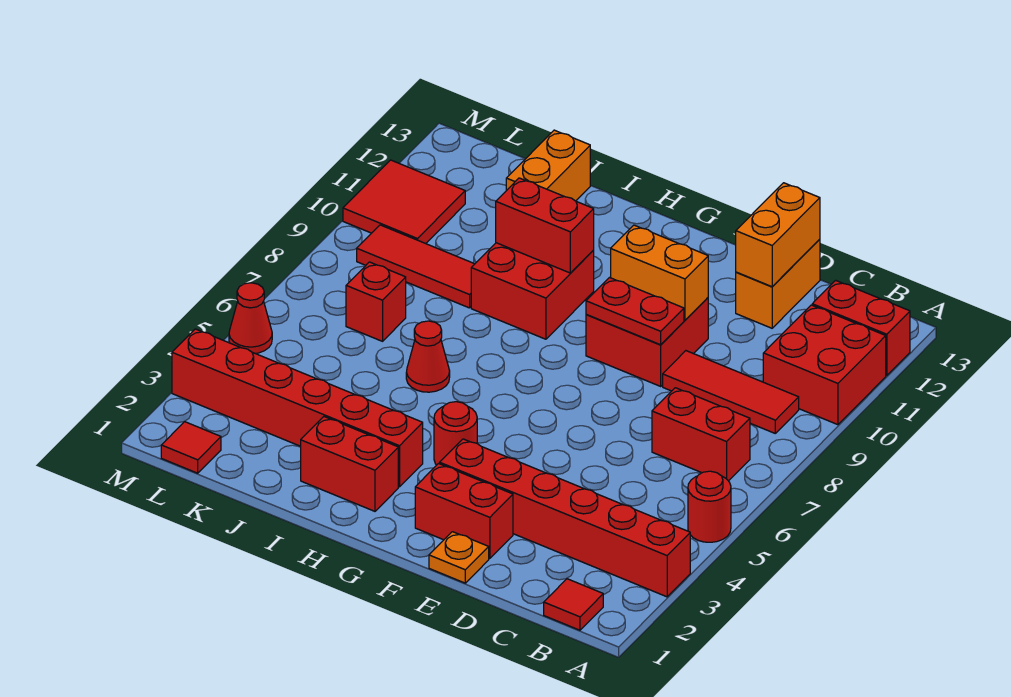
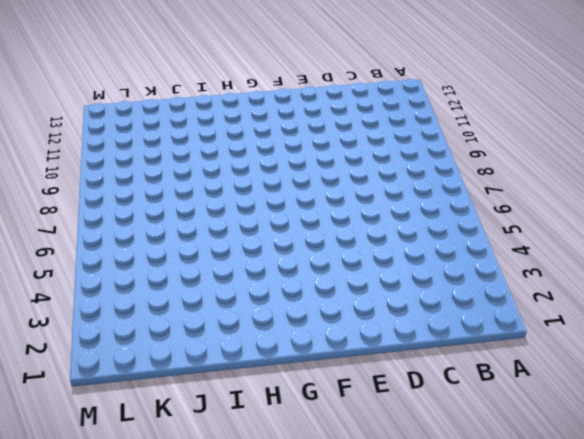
none -> red brick A3:F3 level 1
none -> red round brick A5 level 1
none -> red brick A10:B11 level 1

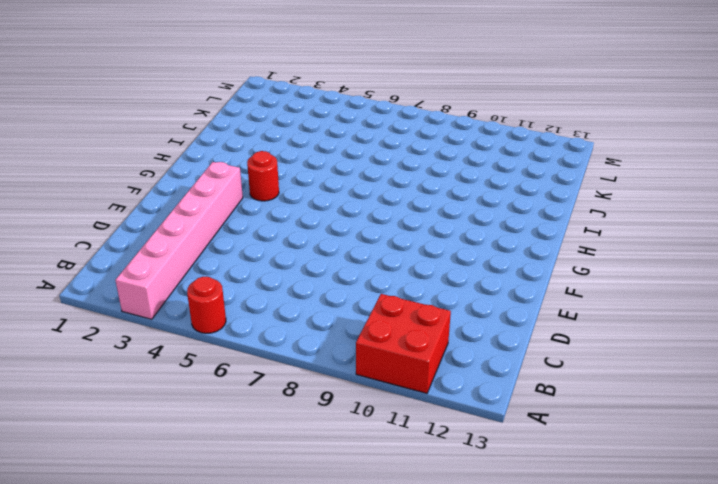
pink brick A3:F3 level 1 -> red brick A3:F3 level 1
none -> red brick A12:B12 level 1
none -> red tile B1 level 1
none -> red brick B7:C7 level 1

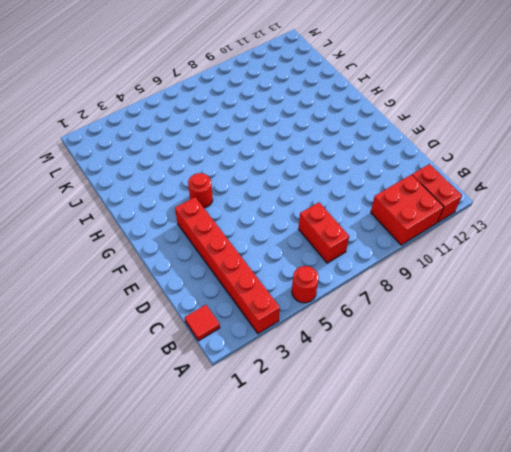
none -> red tile B9:D9 level 1
none -> orange brick D12:D13 level 1
none -> orange plate E1 level 1

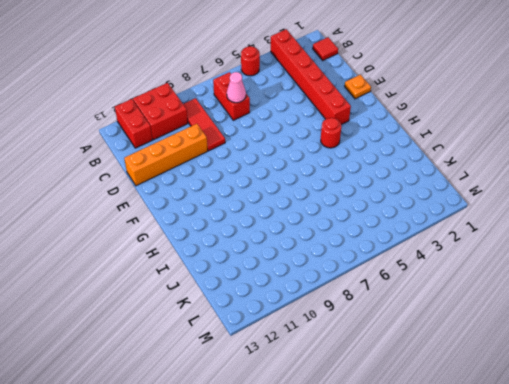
pink cone C7 level 2 -> none
orange brick D10:D13 level 1 -> orange brick D12:D13 level 1
none -> red brick E2:F2 level 1
none -> red brick E9:F10 level 1
none -> red brick H2:I2 level 1

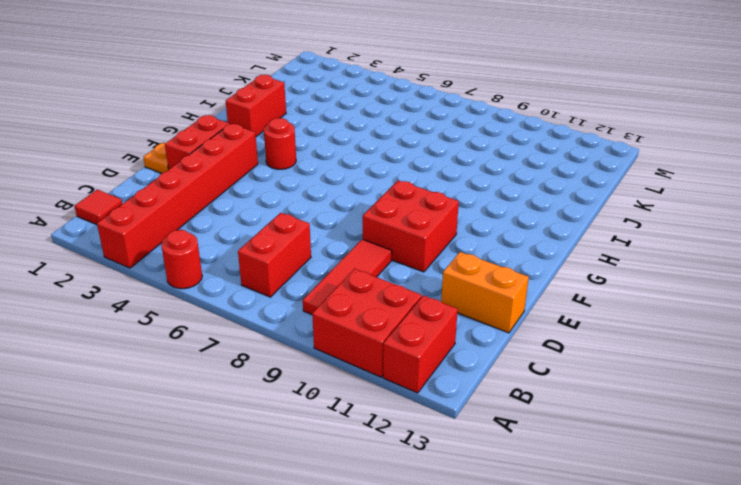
none -> red brick H3:M3 level 1
none -> red brick H9:I10 level 1
none -> red cone I6 level 1

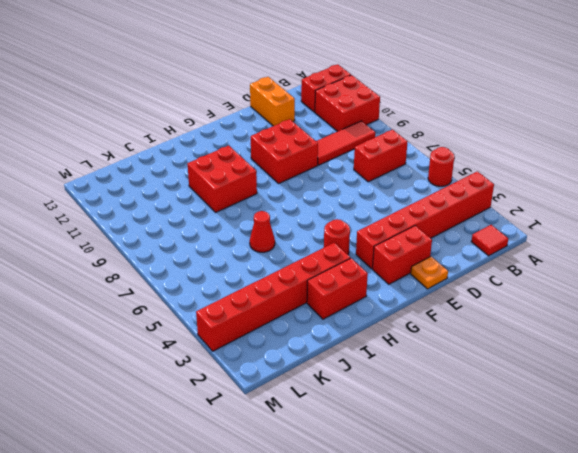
none -> red tile J9:L9 level 1
none -> orange brick J12:J13 level 1
none -> red brick K7 level 1

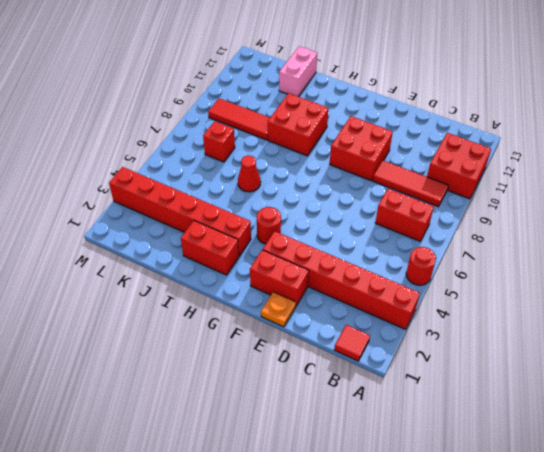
pink brick J12:J13 level 1 -> orange brick J12:J13 level 1
none -> red brick A12:B12 level 1
none -> orange brick D12:D13 level 1
none -> red tile L1 level 1

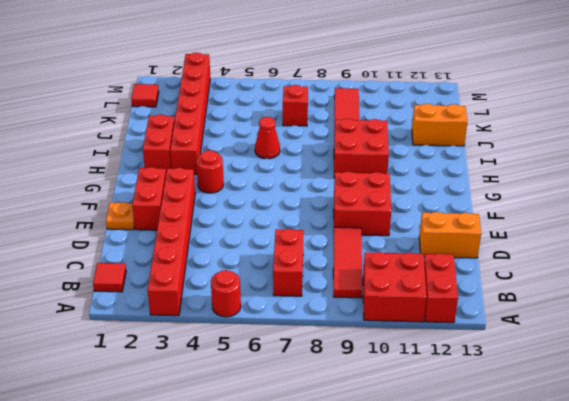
none -> red tile L10:M11 level 1
none -> red cone M5 level 1
none -> orange brick D12:D13 level 2

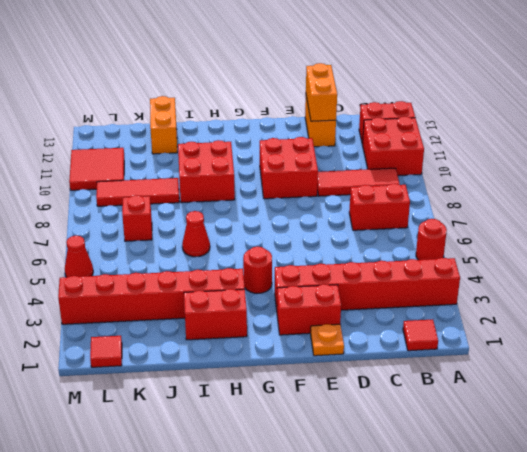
none -> red plate E9:F9 level 2
none -> orange brick E10:F10 level 2
none -> red brick H10:I10 level 2

